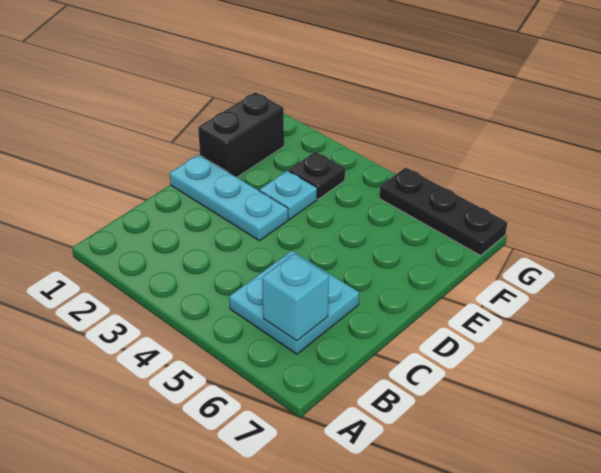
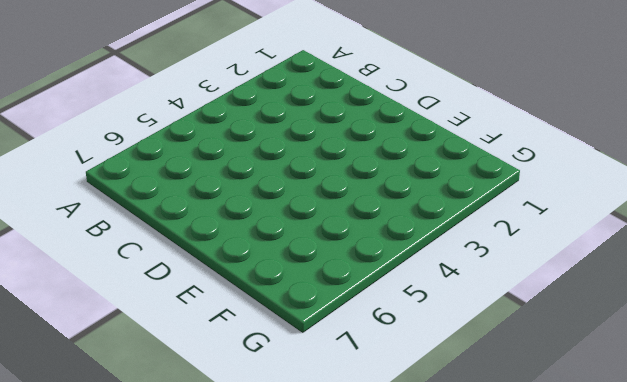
none -> cyan plate B5:C6 level 1
none -> cyan plate D1:D3 level 1

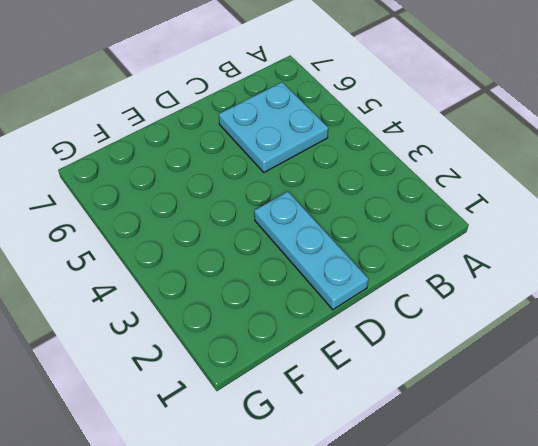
none -> black brick E1:F1 level 1
none -> cyan plate E3 level 1

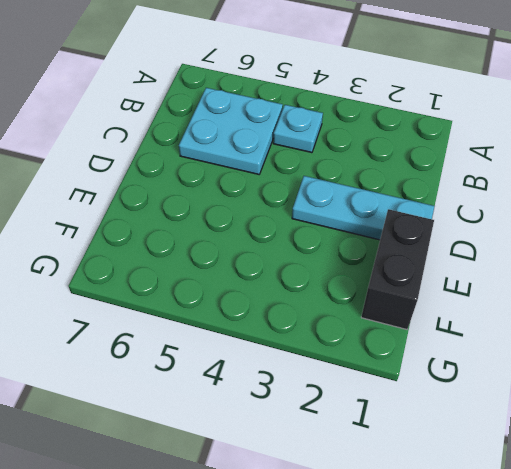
cyan plate B4 level 1 -> cyan plate E3 level 1
none -> black plate F3 level 1
none -> black plate G5:G7 level 1

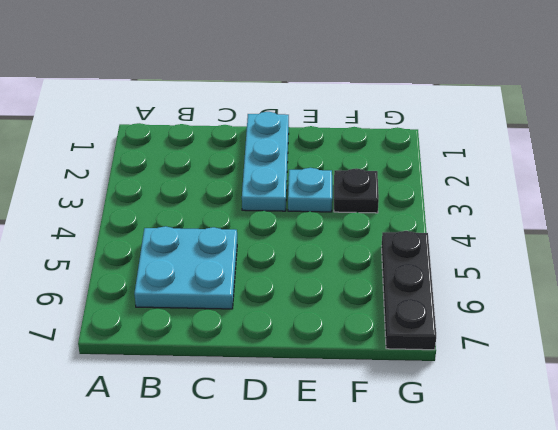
none -> black brick E1:F1 level 1
none -> cyan brick B6 level 2

